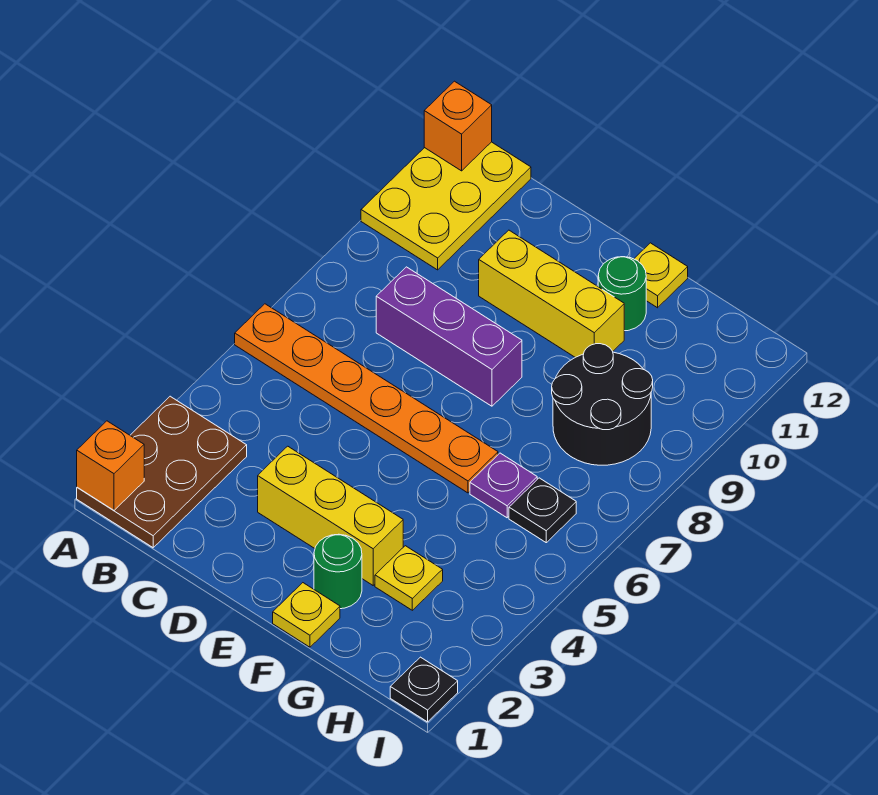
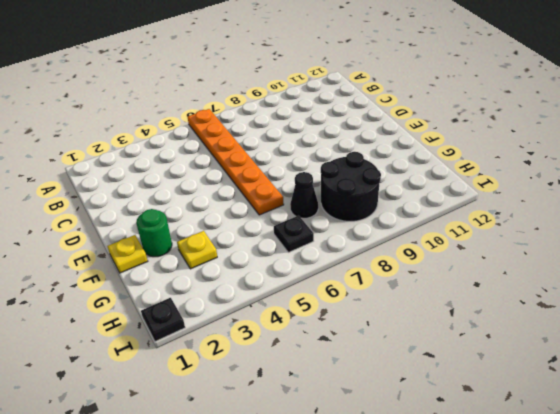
black cone G7 level 1 -> none
none -> brown plate A1:B3 level 1
none -> yellow plate A10:B12 level 1
none -> purple brick C8:E8 level 1

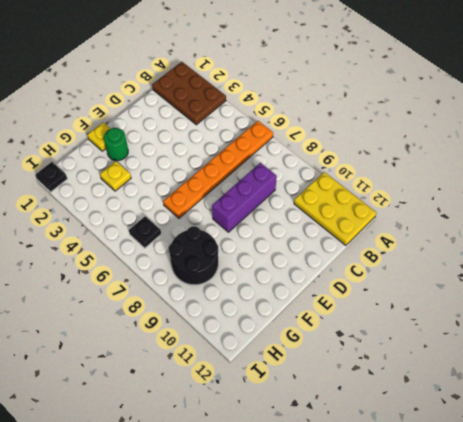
none -> yellow brick D3:F3 level 1
none -> yellow brick D10:F10 level 1
none -> green round brick F11 level 1

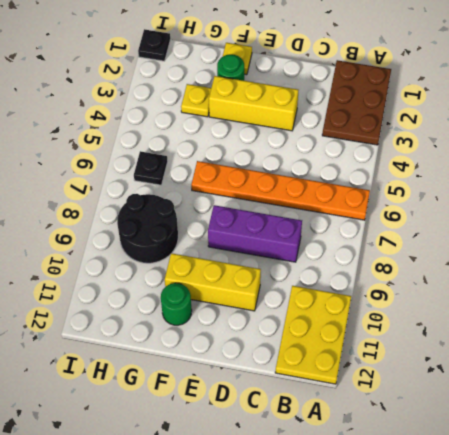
none -> yellow plate F12 level 1
none -> purple plate G6 level 1
none -> orange brick A1 level 2

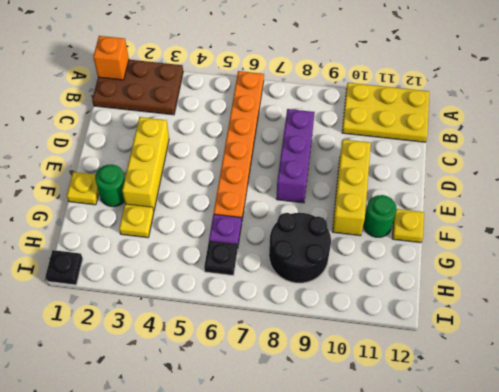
none -> orange brick A12 level 2

